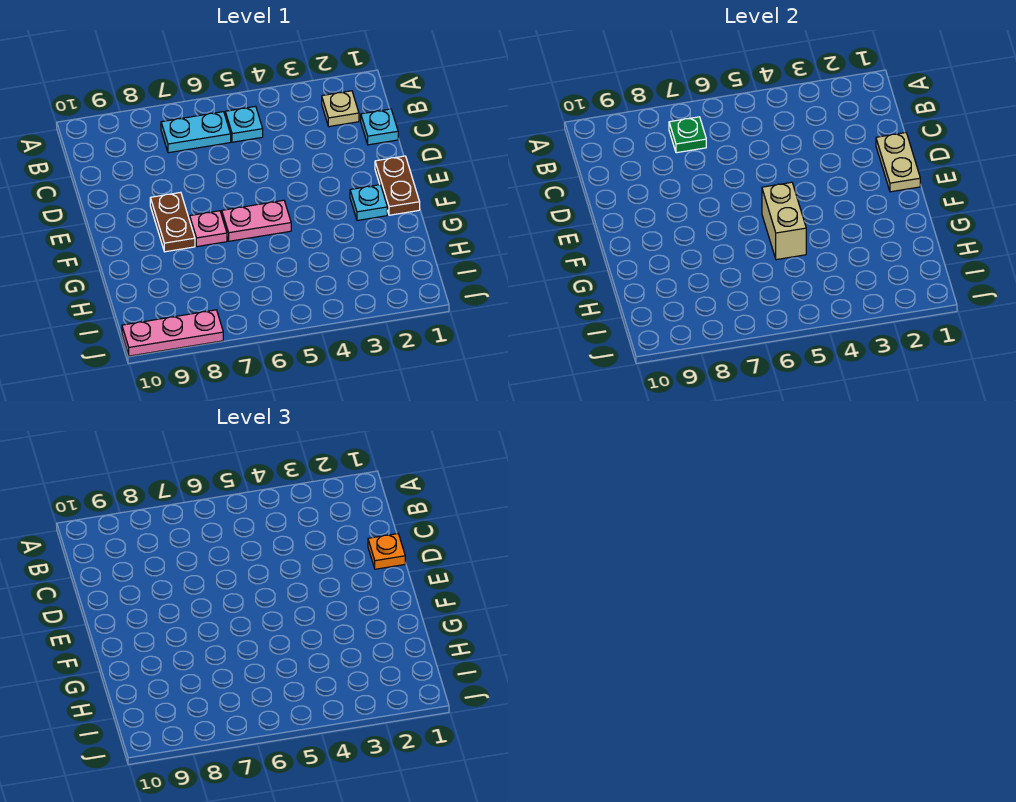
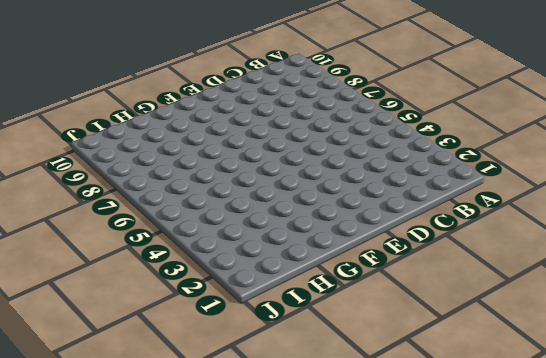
none -> tan plate B2 level 1
none -> cyan plate B5 level 1
none -> cyan plate B6:B7 level 1

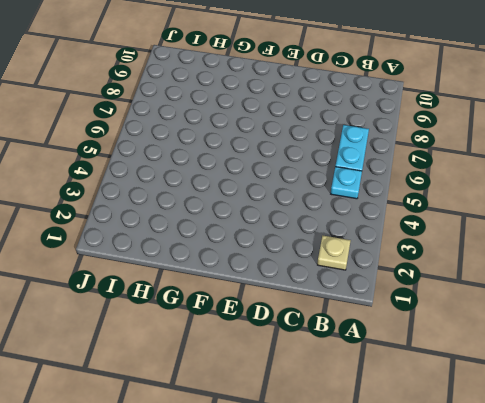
none -> cyan plate C1 level 1
none -> brown plate E1:F1 level 1
none -> brown plate E8:F8 level 1

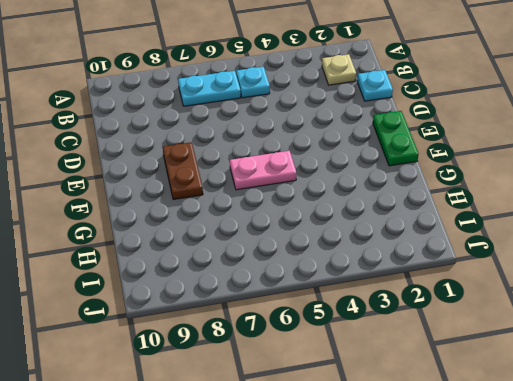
green plate E1:F1 level 1 -> brown plate E1:F1 level 1
none -> cyan plate F2 level 1
none -> pink plate F7 level 1
none -> pink plate J8:J10 level 1

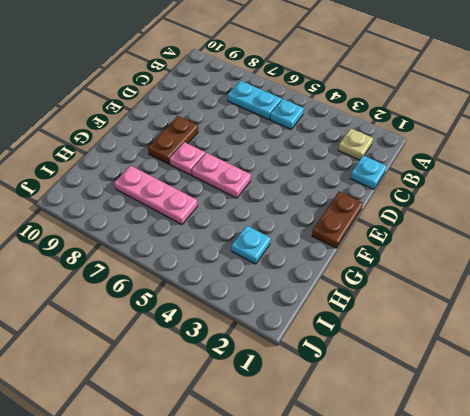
cyan plate H3 level 1 -> cyan plate F2 level 1
pink plate H6:H8 level 1 -> pink plate J8:J10 level 1
none -> green plate B7 level 2
none -> tan plate D1:E1 level 2
none -> tan brick F5:G5 level 2

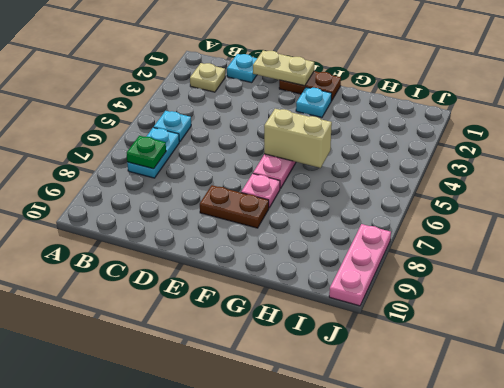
none -> orange plate D1 level 3

